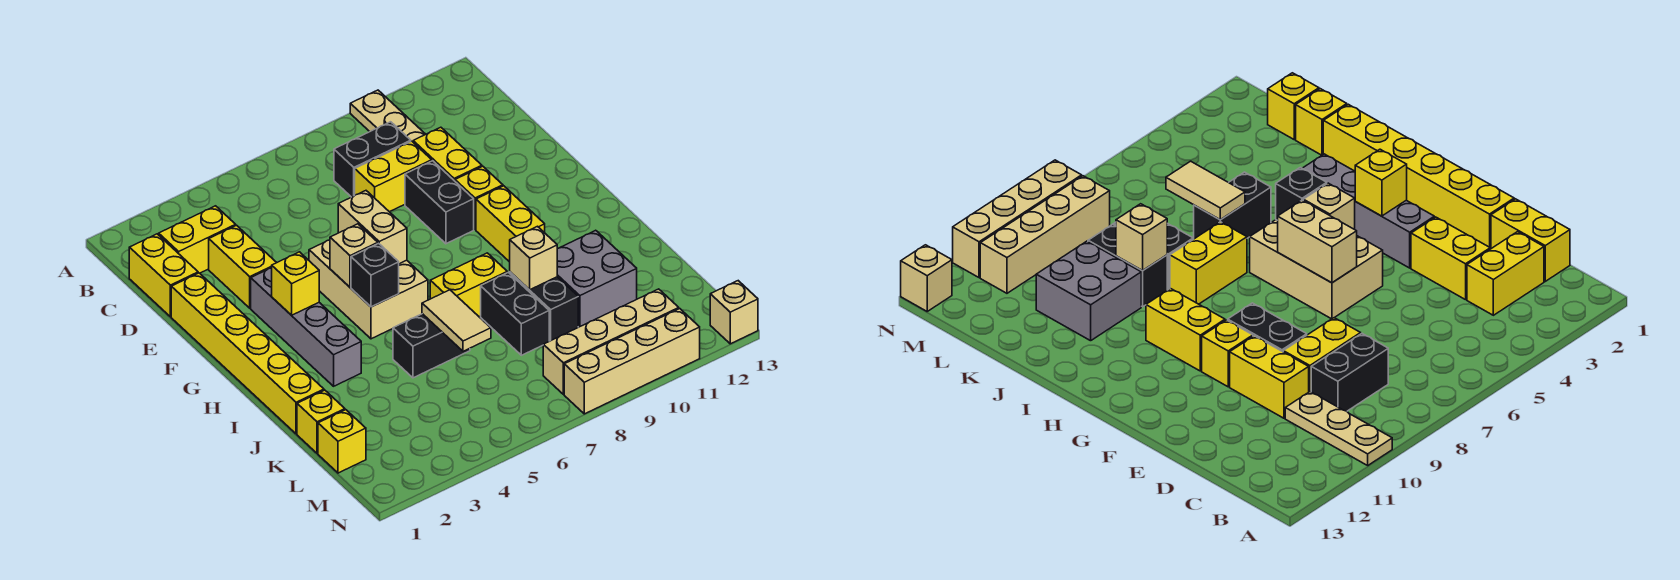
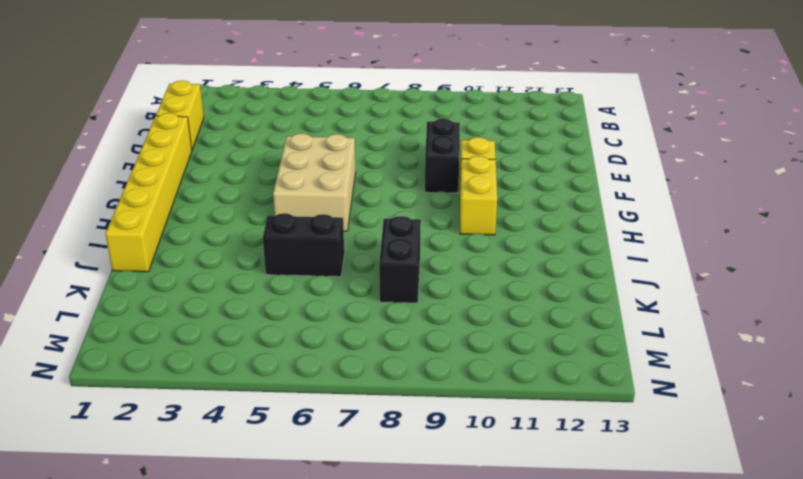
none -> tan plate A10:C10 level 1
none -> yellow brick C2:C3 level 1
none -> black brick C8:C9 level 1

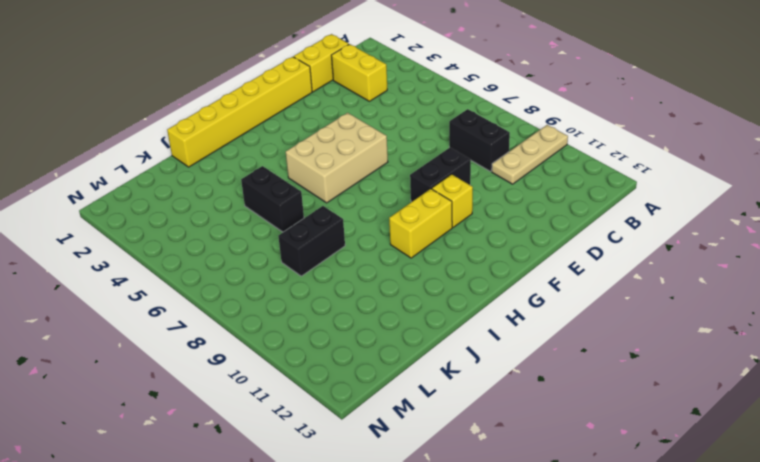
none -> yellow brick D3:E3 level 1
none -> yellow brick D8:D9 level 1
none -> yellow brick D10:E10 level 1

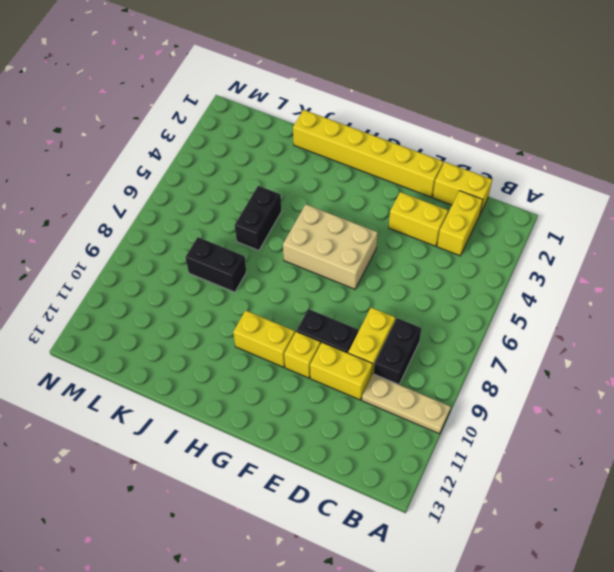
none -> grey brick F3:I3 level 1
none -> yellow brick I7:I8 level 1
none -> black brick J9:K9 level 1

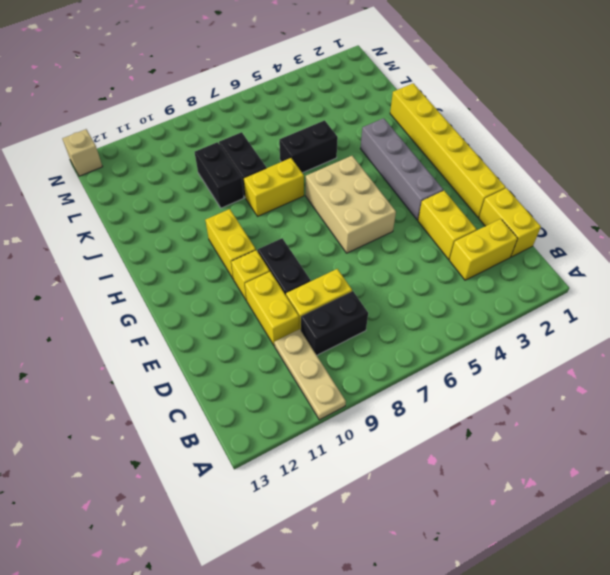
none -> grey brick J10:K11 level 1
none -> yellow brick K1 level 1
none -> yellow brick L1 level 1

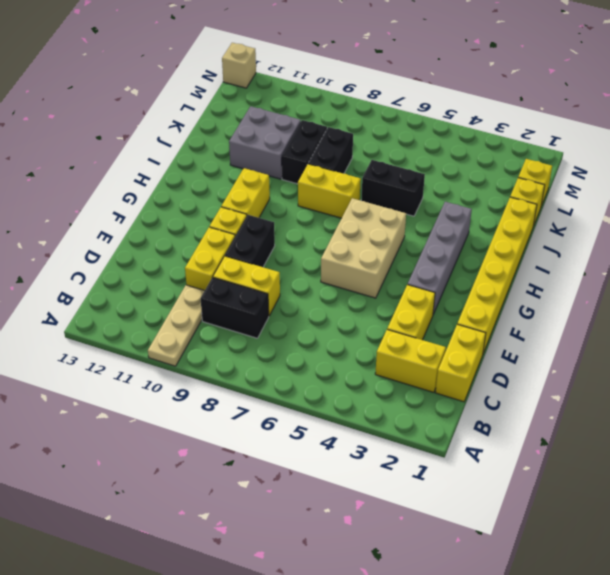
none -> tan brick M8:M11 level 1
none -> tan brick N8:N11 level 1
none -> tan brick F6:G6 level 2

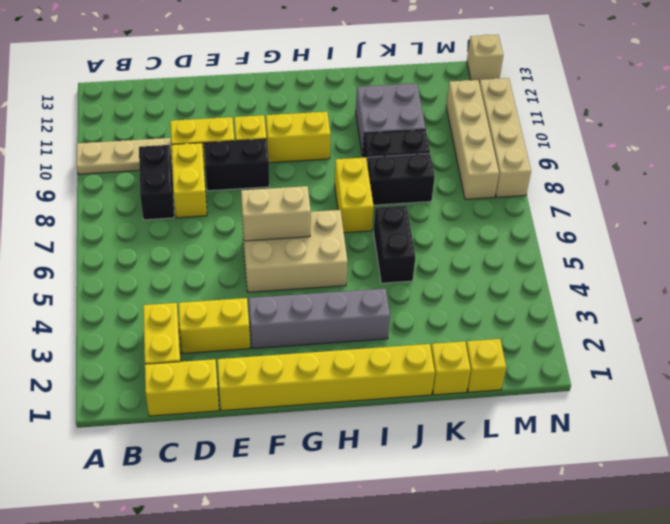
none -> yellow brick G3 level 2
none -> tan brick G5 level 2
none -> black brick H5 level 2

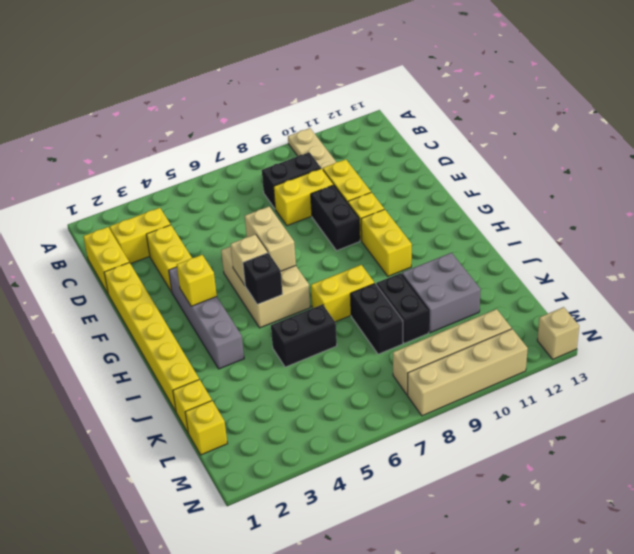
none -> tan tile J6:K6 level 2
none -> tan brick J9 level 2

